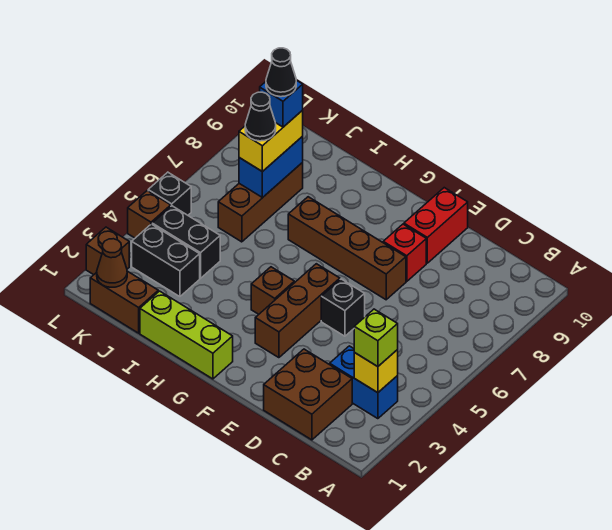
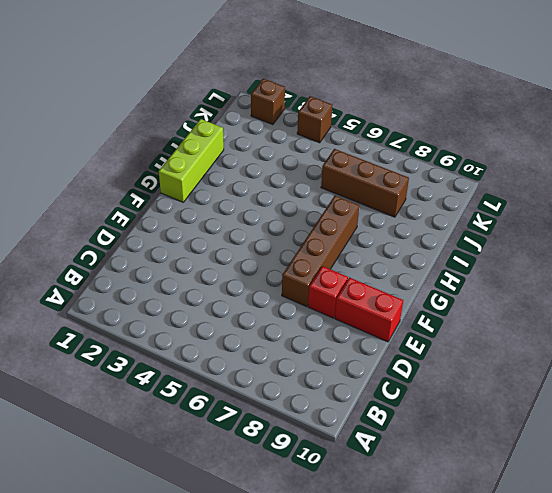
none -> blue brick B3:C3 level 1
none -> brown brick C1:D2 level 1
none -> black brick E5 level 1

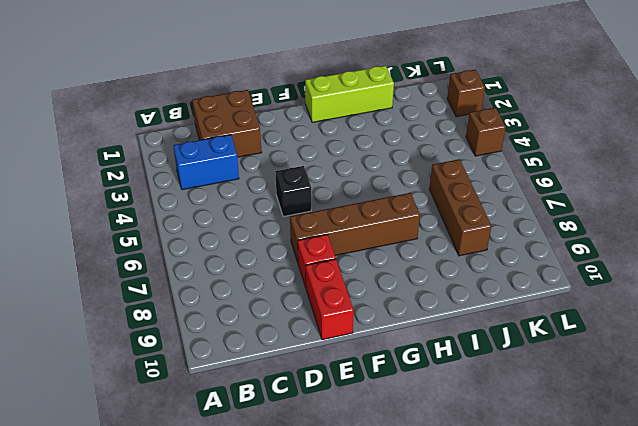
none -> brown brick F3:F5 level 1
none -> brown brick G4 level 1
none -> brown brick J1:K1 level 1

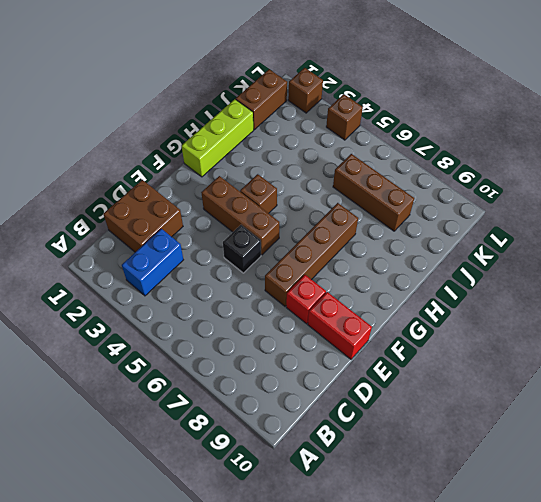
none -> black brick J3:K3 level 1
none -> black brick J4:K4 level 1
none -> black brick L5 level 1

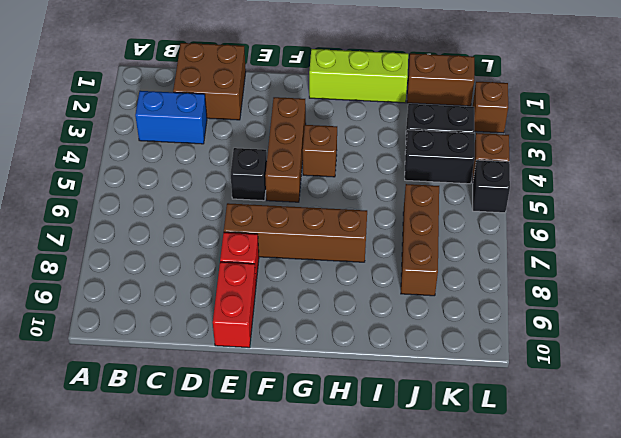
none -> yellow brick B3 level 2
none -> blue brick J7:J8 level 2
none -> brown cone K1 level 2

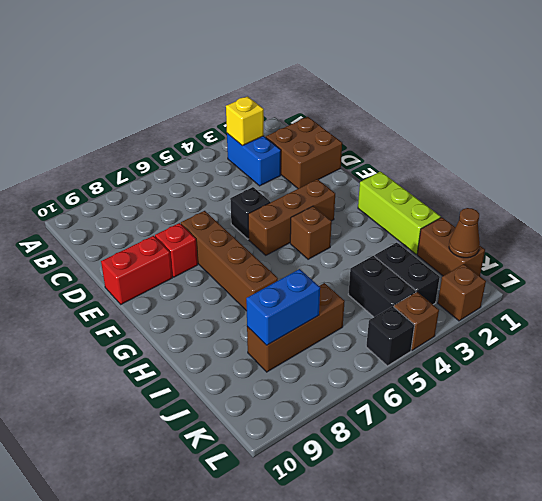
none -> lime brick B3 level 3
none -> yellow brick J7:J8 level 3
none -> black cone J7 level 4

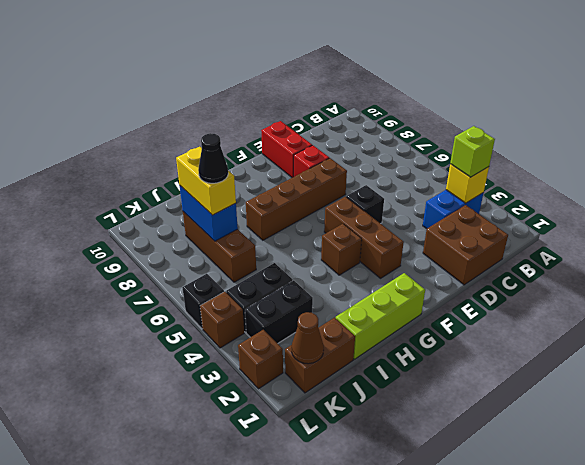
none -> blue brick J8 level 4
none -> black cone J8 level 5

